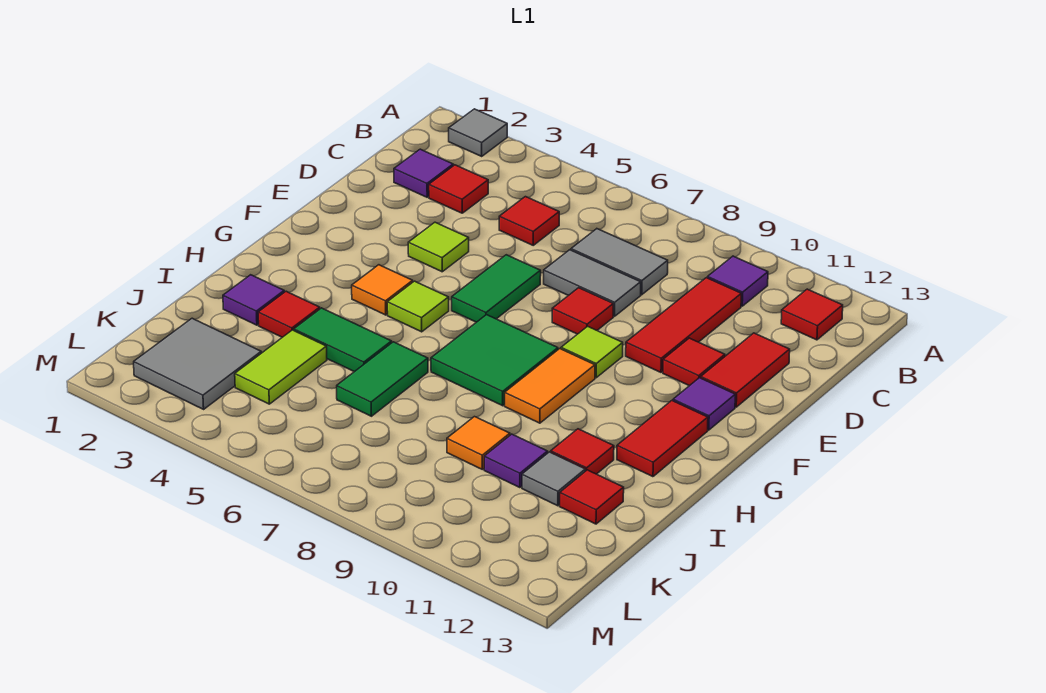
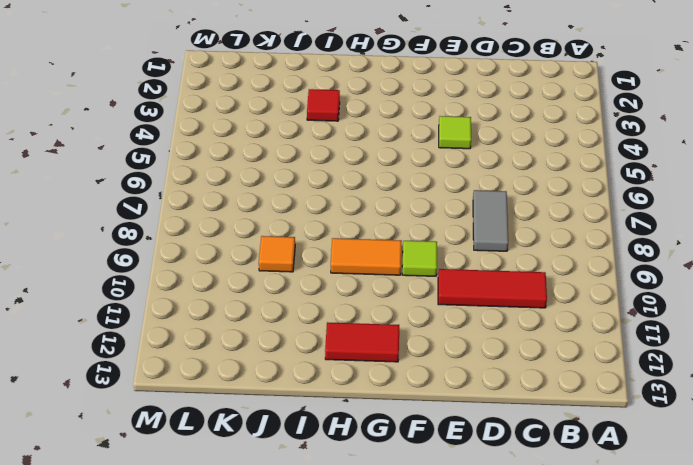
none -> grey tile A2 level 1
none -> purple tile B10 level 1
none -> red tile B12 level 1
none -> purple tile C2 level 1

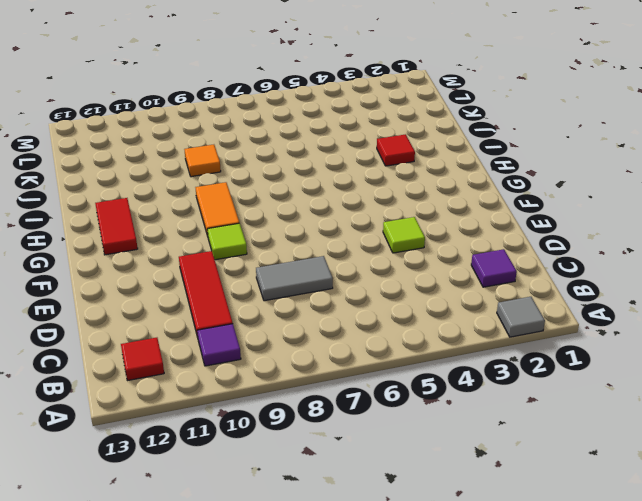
none -> red tile C3 level 1
none -> red tile C5 level 1
none -> grey tile C7:C8 level 1
none -> red tile D12:E12 level 1

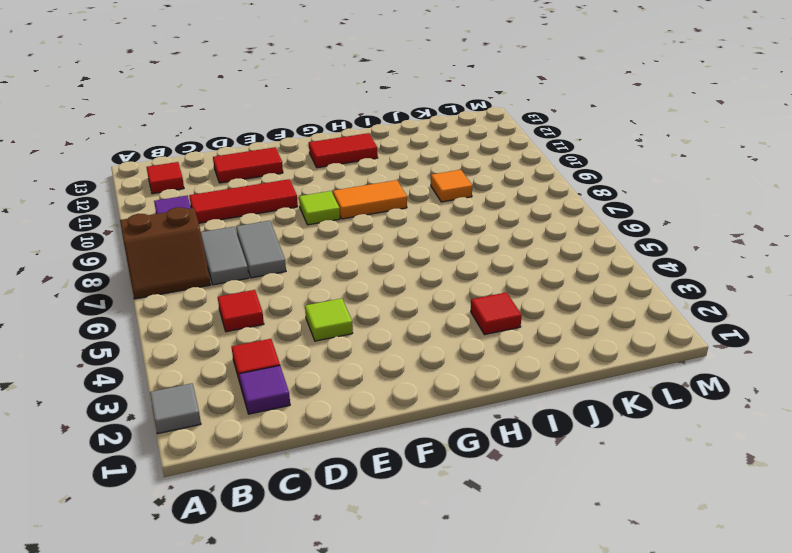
brown slope A7:B8 level 1 top 8 -> none
none -> green tile E6:F6 level 1
none -> red tile E8 level 1
none -> red tile E11 level 1
none -> purple tile F12 level 1

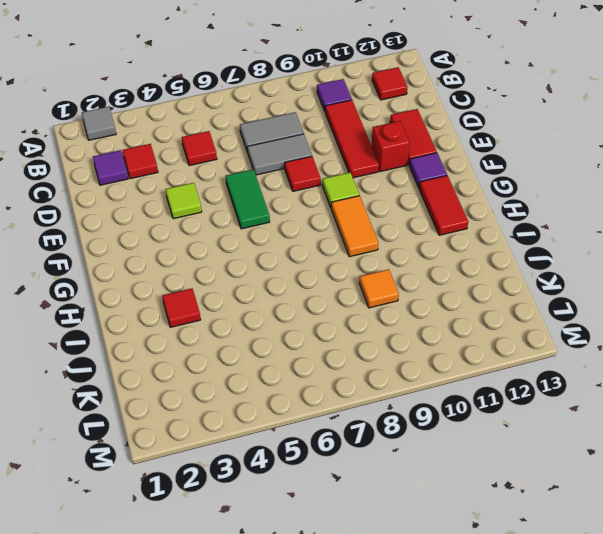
red brick E11 level 1 -> red tile E11 level 1
none -> orange tile G4 level 1
none -> lime tile G5 level 1
none -> green tile G7:H8 level 1
none -> purple tile I2 level 1

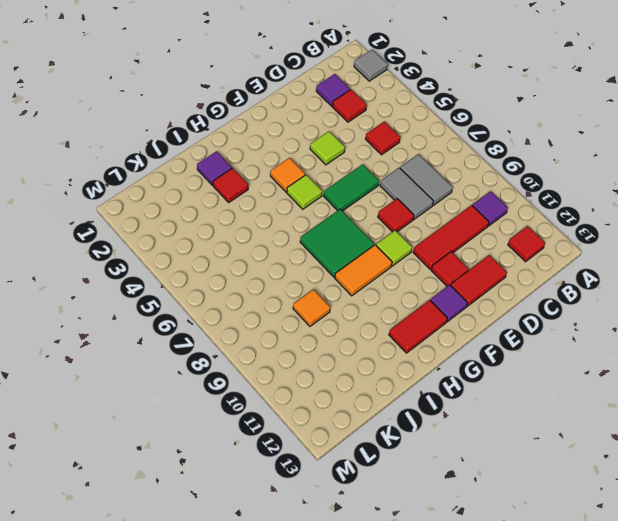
none -> green tile I4:I5 level 1
none -> green tile I6:J6 level 1
none -> red tile I11 level 1
none -> lime tile J4:K4 level 1

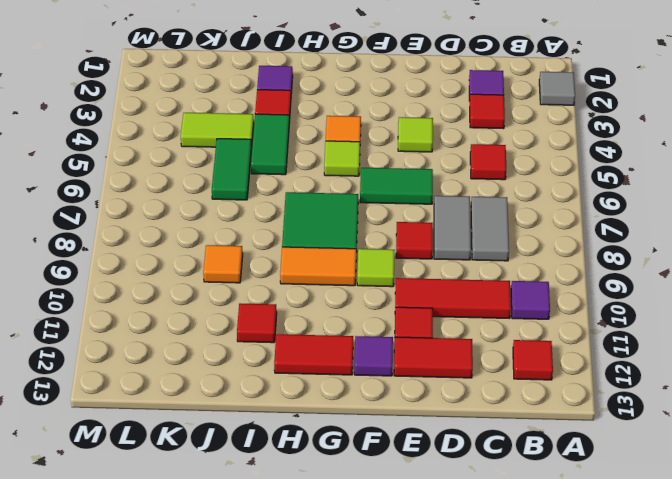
green tile J5:J6 level 1 -> green tile I6:J6 level 1
none -> purple tile J10 level 1
none -> grey tile J11 level 1
none -> red tile J12 level 1
none -> grey tile K2:L3 level 1

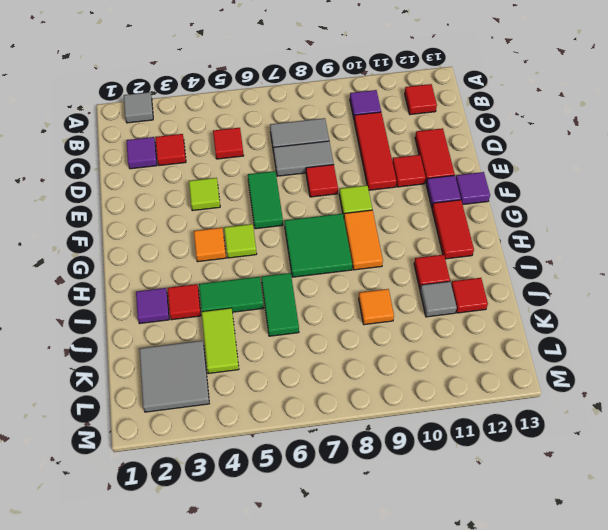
purple tile F13 level 1 -> purple tile J10 level 1

